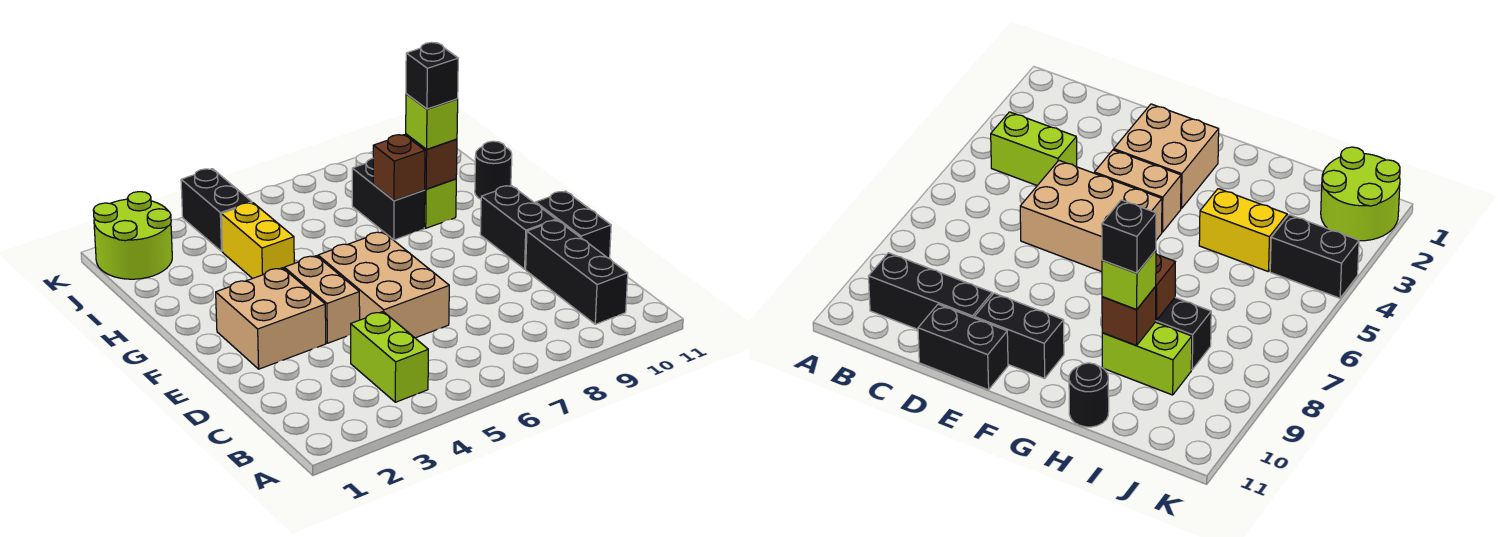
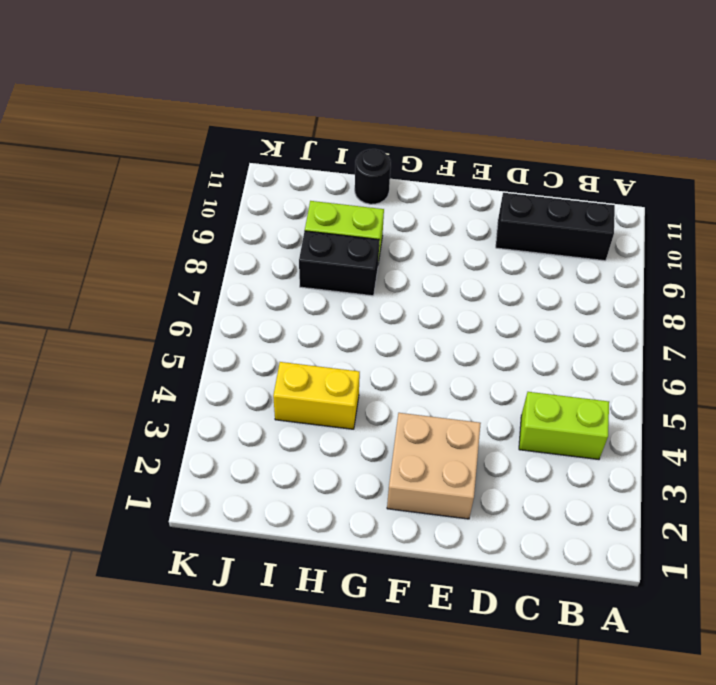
none -> tan brick D5:F6 level 1
none -> black brick D11:E11 level 1
none -> tan brick E4:F4 level 1

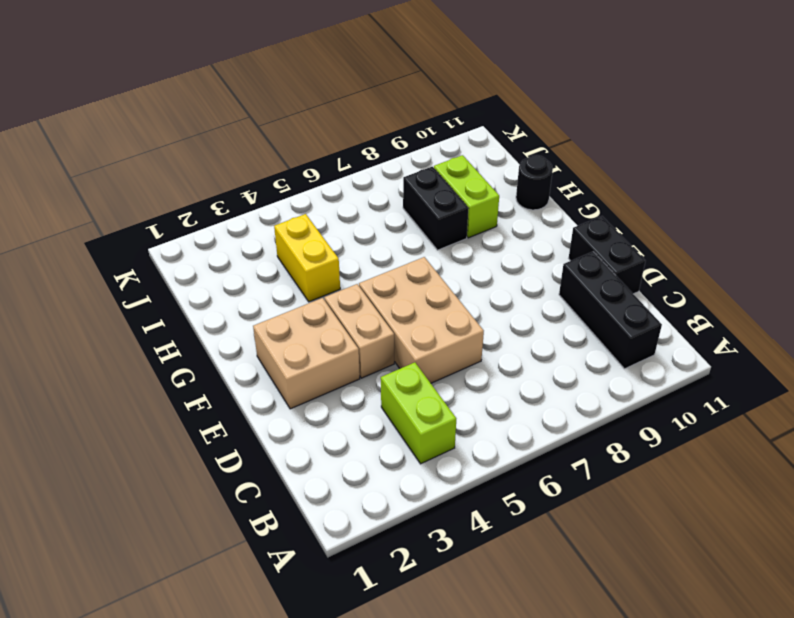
none -> black brick E10:F10 level 1
none -> lime round brick J1:K2 level 1
none -> black brick J4:K4 level 1

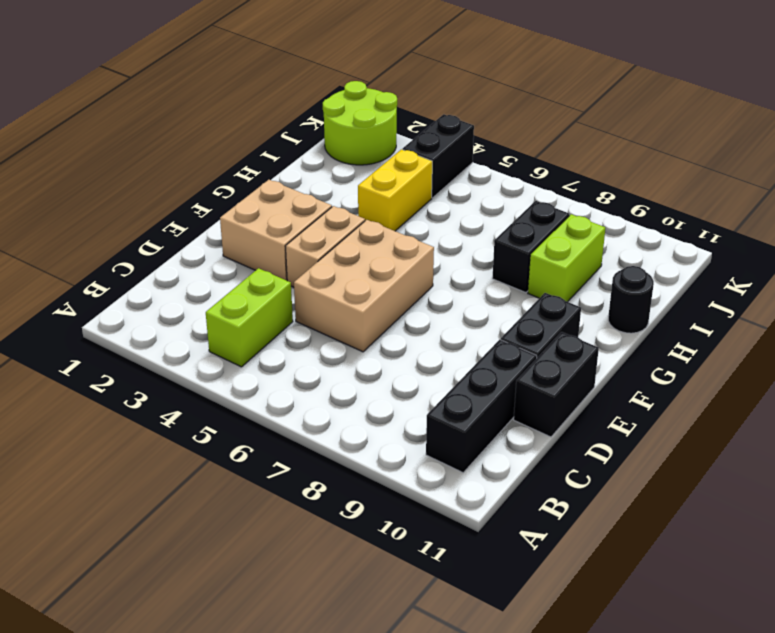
none -> brown brick H8 level 2
none -> brown brick H9 level 2
none -> lime brick H9 level 3

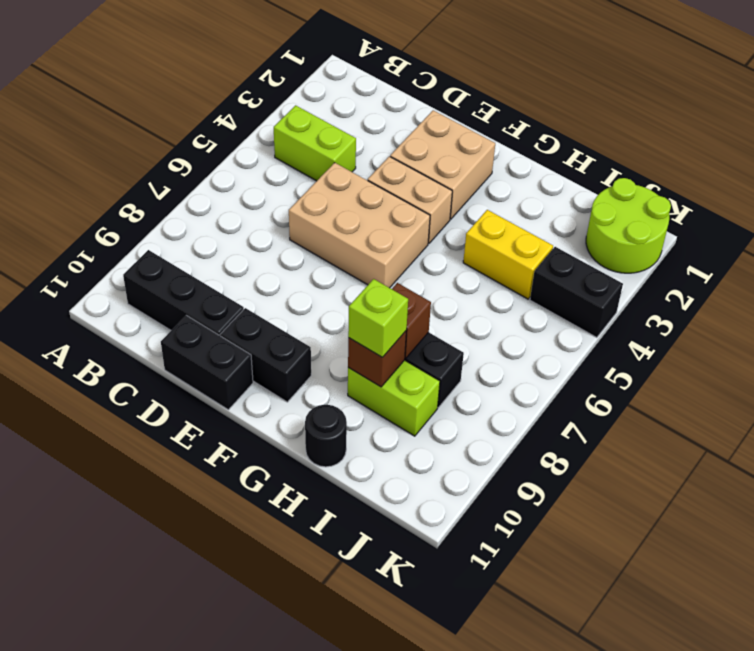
none -> black brick H9 level 4

